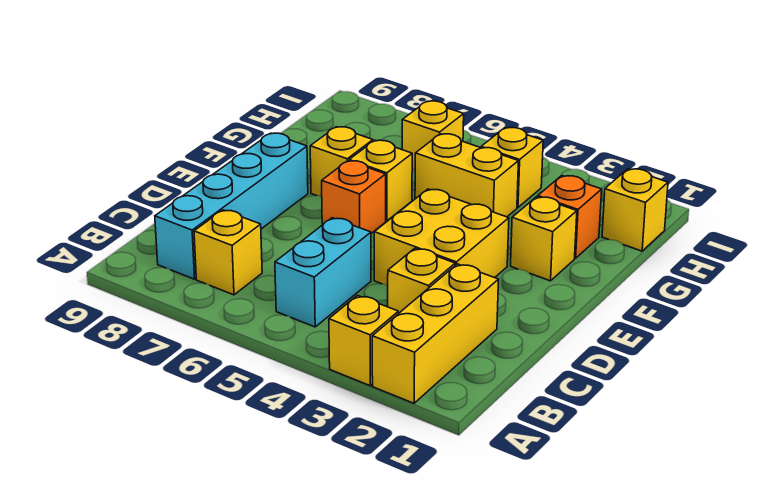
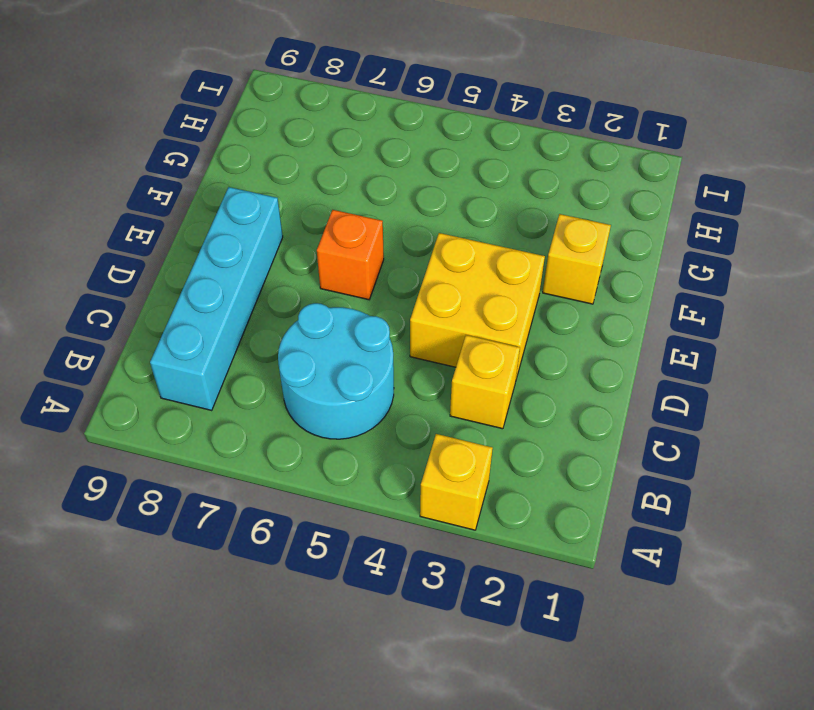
cyan round brick B5:C6 level 1 -> cyan brick B5:C5 level 1
none -> yellow brick A2:C2 level 1
none -> yellow brick B7 level 1
none -> yellow brick F6 level 1

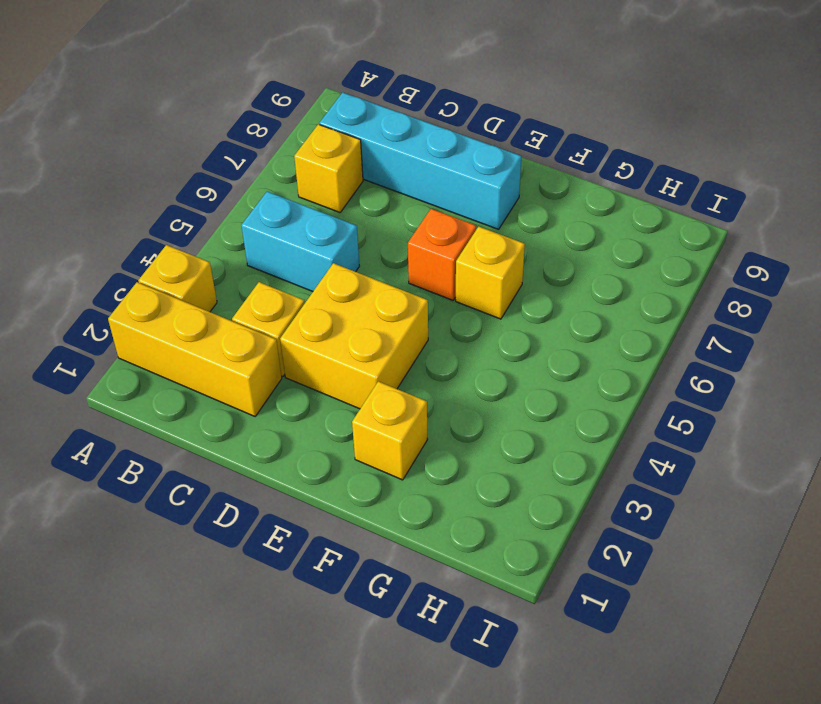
none -> yellow brick F7 level 1
none -> orange brick G2 level 1
none -> yellow brick G4:G5 level 1

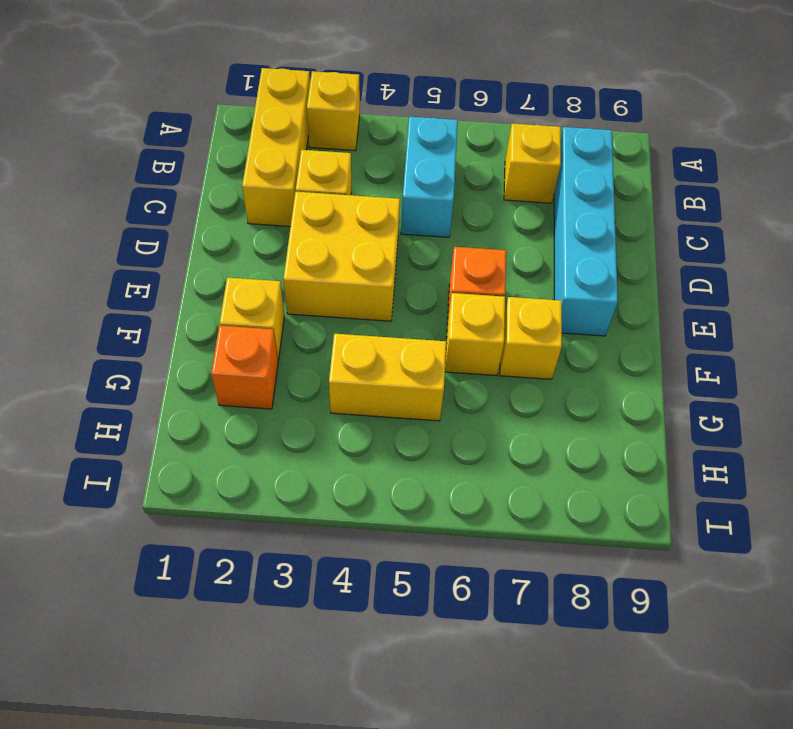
none -> yellow brick H1 level 1
none -> yellow brick H4 level 1
none -> yellow brick H6 level 1

